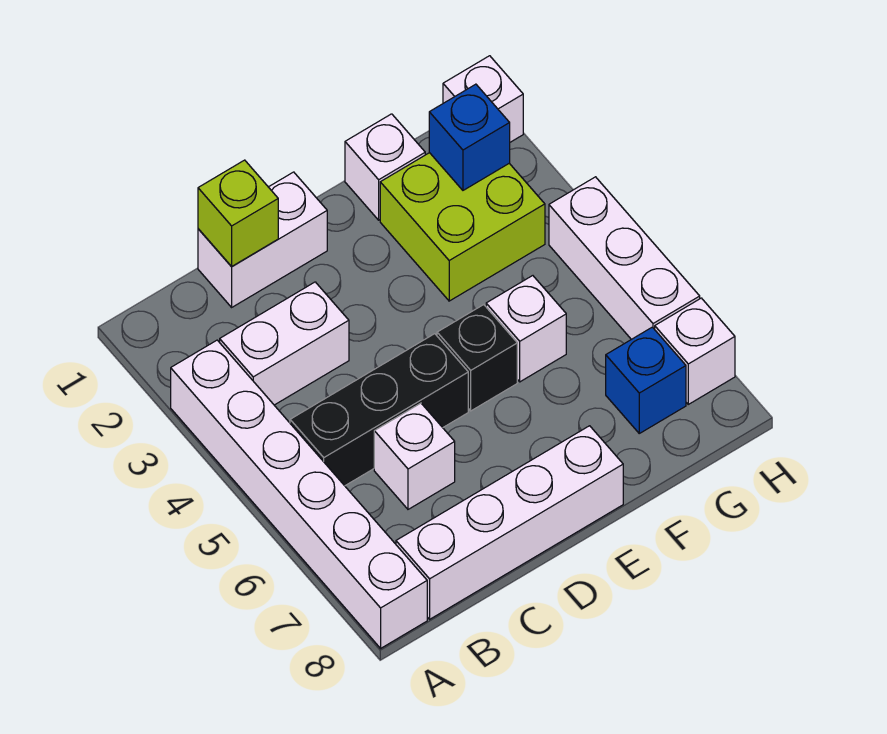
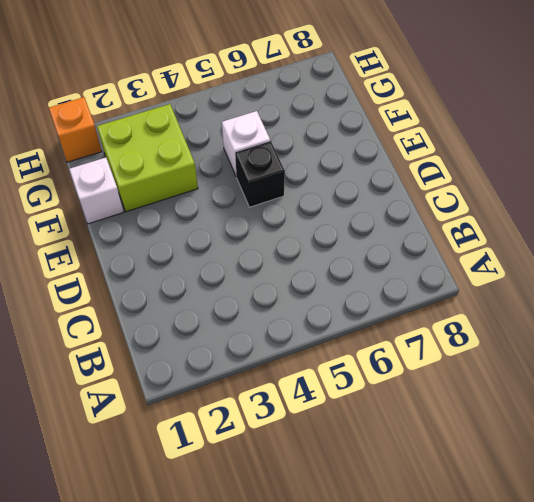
orange brick H1 level 1 -> white brick H1 level 1
none -> white brick A3:A8 level 1
none -> white brick B3:C3 level 1
none -> black brick B5:D5 level 1

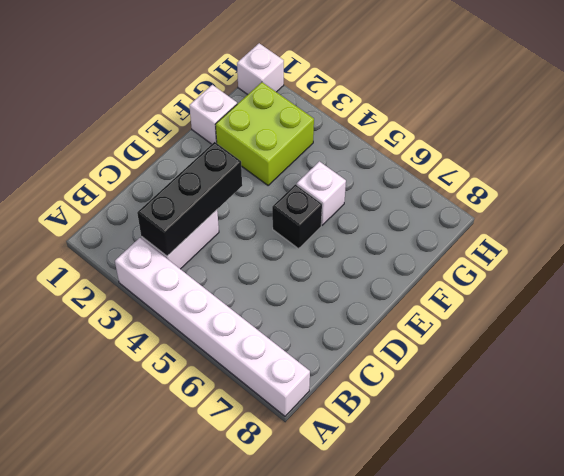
black brick B3:D3 level 2 -> black brick B5:D5 level 1
none -> white brick B8:E8 level 1
none -> white brick C1:D1 level 1
none -> white brick C6 level 1

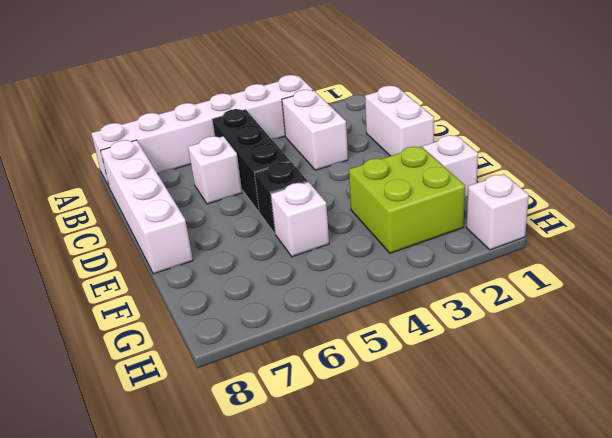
none -> blue brick G7 level 1
none -> white brick H4:H6 level 1
none -> white brick H7 level 1

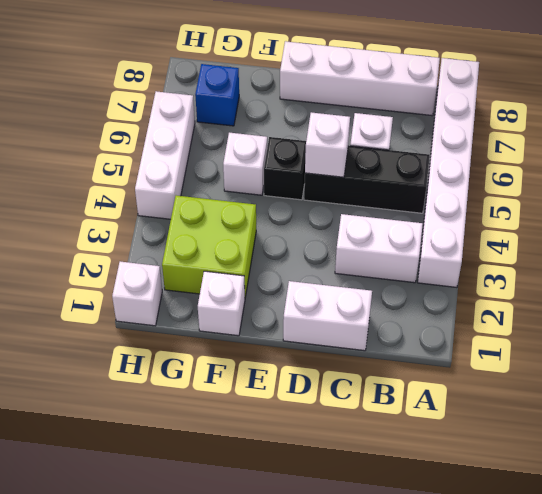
white brick D5 level 2 -> white brick H7 level 1
none -> lime brick C1 level 2
none -> blue brick G2 level 2

